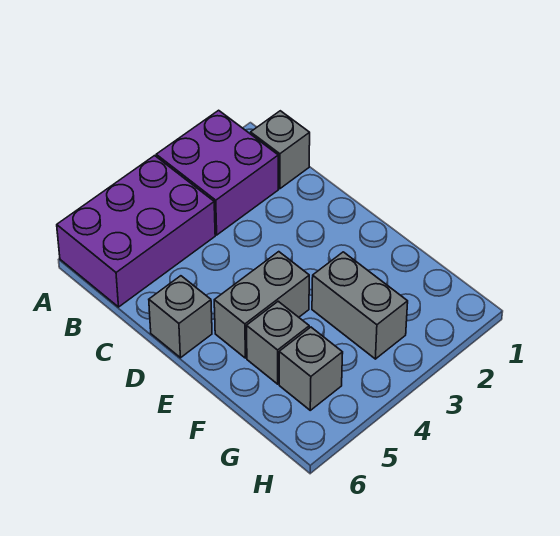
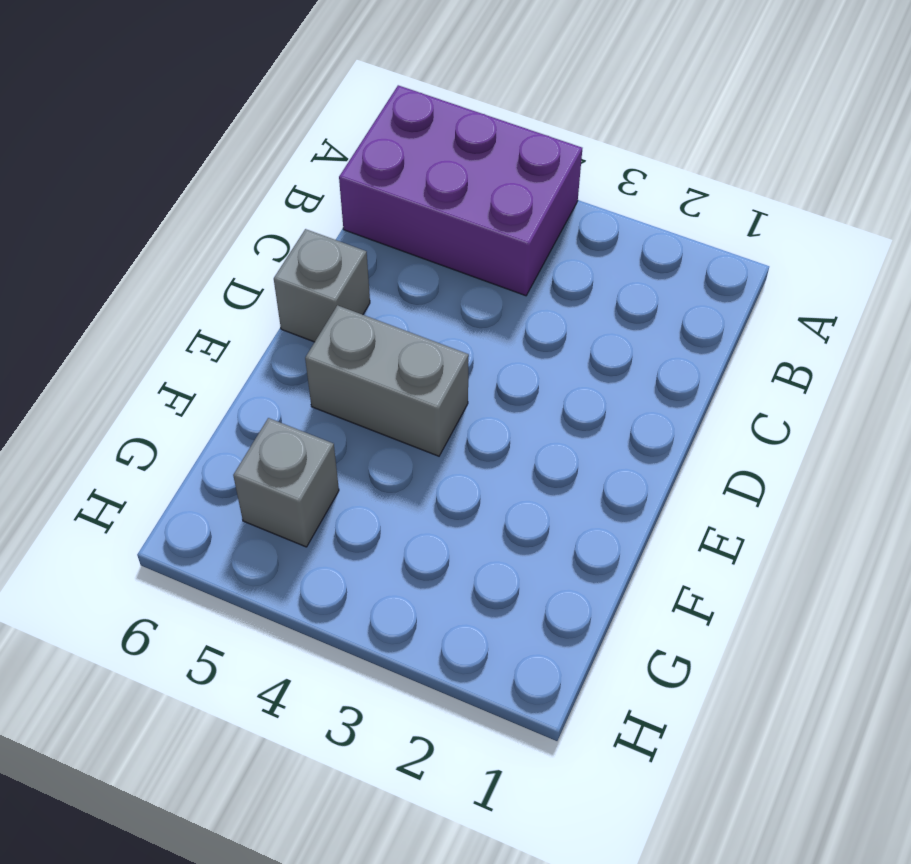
none -> purple brick A2:B3 level 1
none -> grey brick B1 level 1

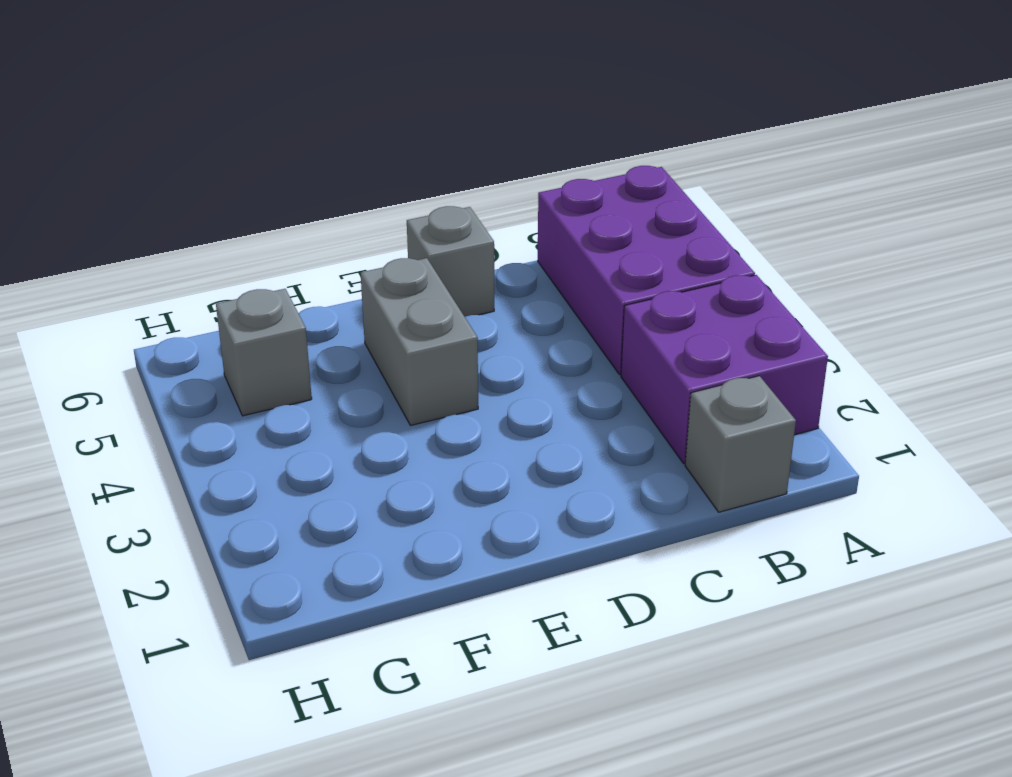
none -> grey brick F3:G3 level 1
none -> grey brick F5 level 1

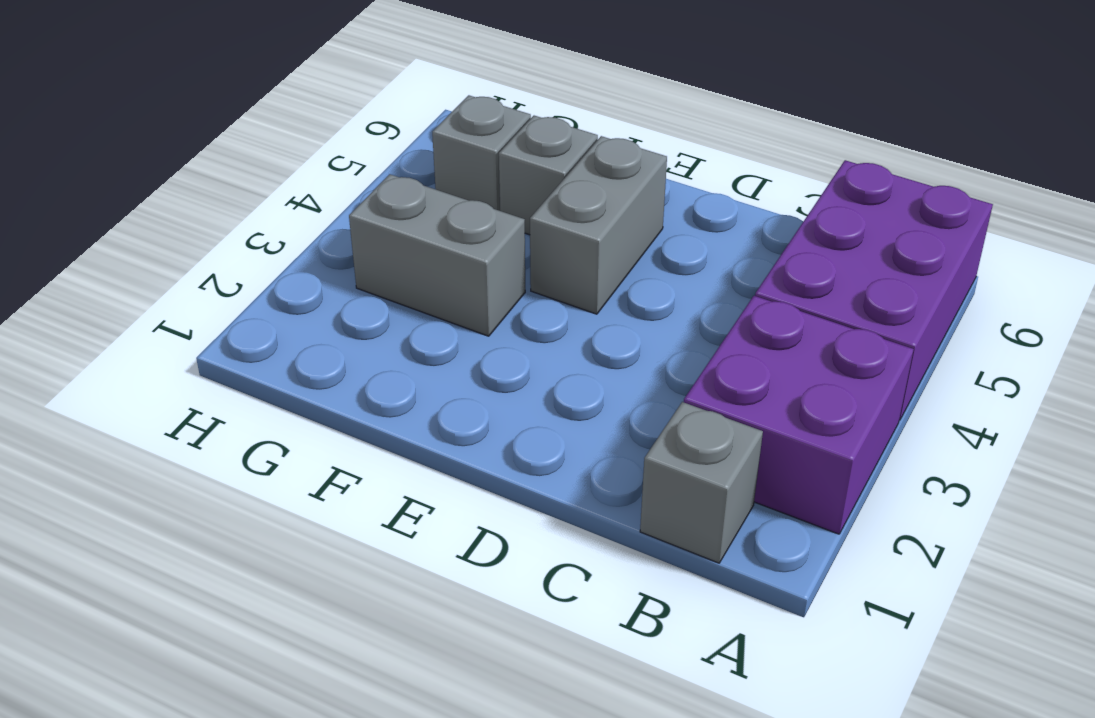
none -> grey brick D6 level 1

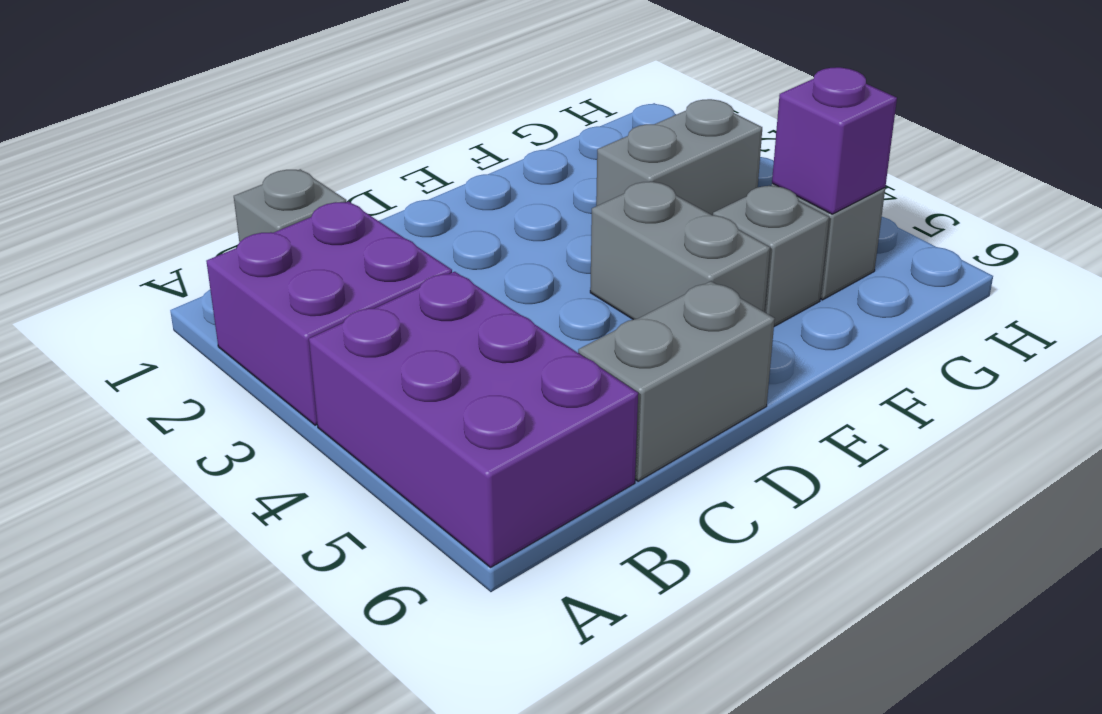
grey brick C6:D6 level 1 -> grey brick D6 level 1
purple brick G5 level 2 -> none

